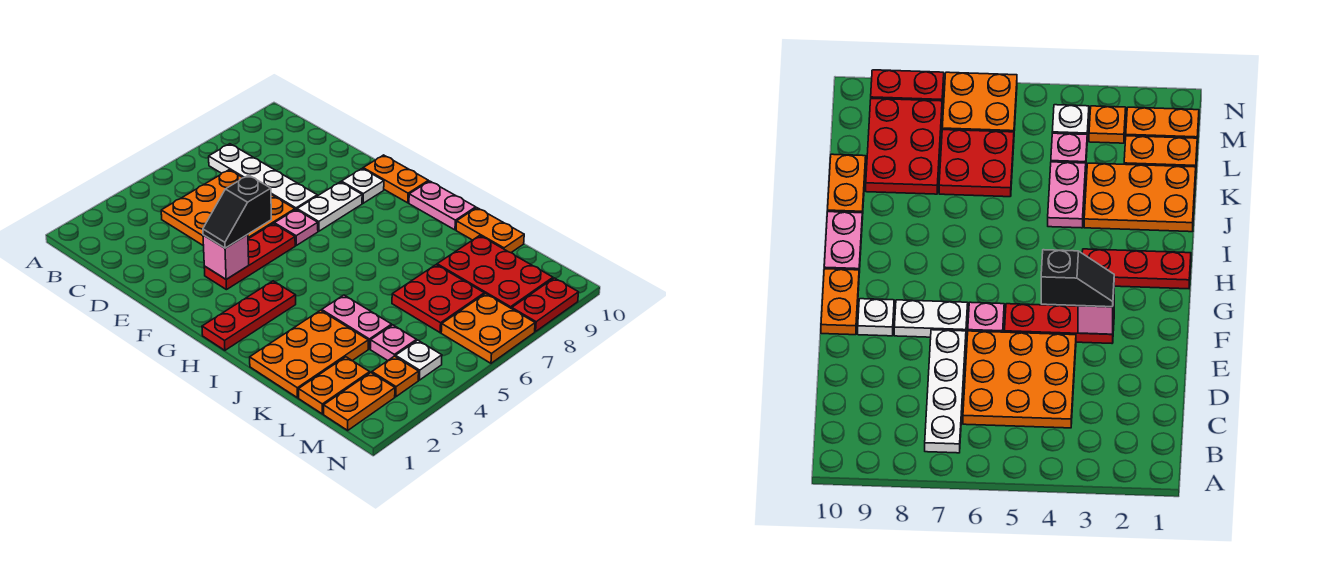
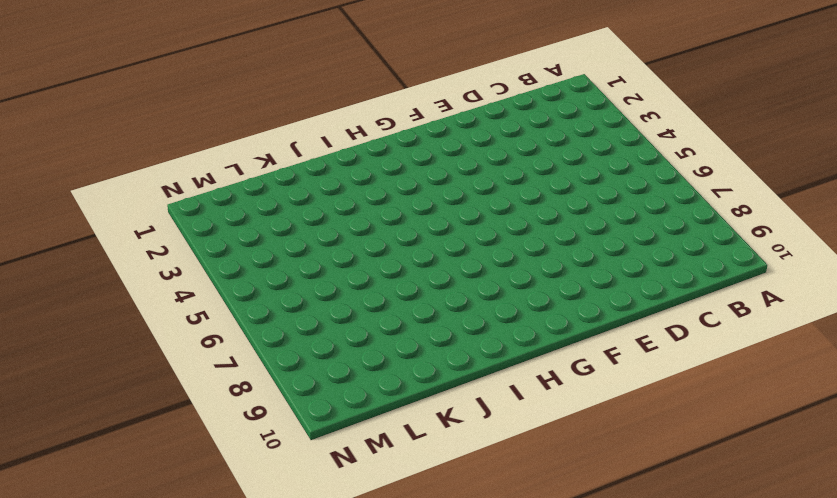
none -> white plate B7:E7 level 1
none -> orange plate C4:E6 level 1
none -> red plate F3:F5 level 1

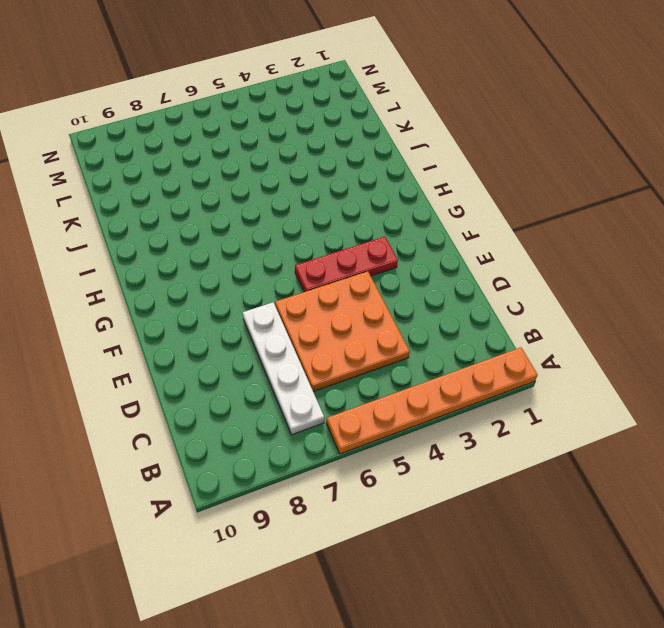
orange plate A1:A6 level 1 -> none
none -> pink plate F6 level 1
none -> white plate F7:F8 level 1
none -> white plate F9 level 1

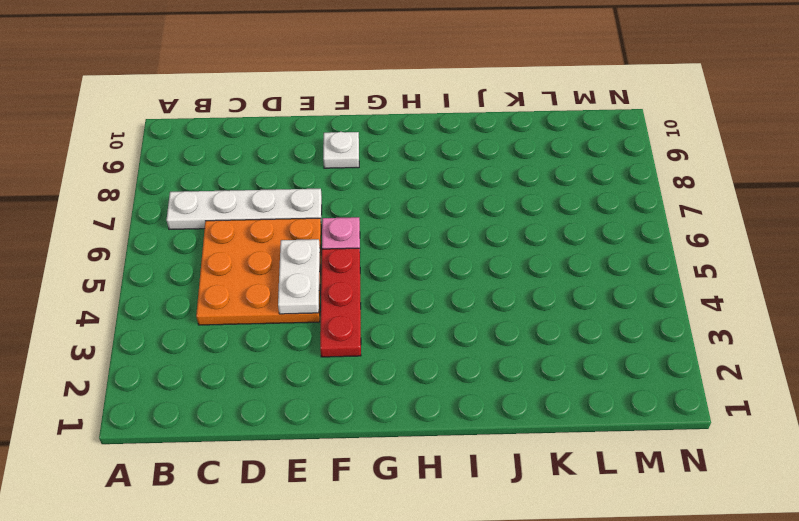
white plate E4:E5 level 2 -> white plate F7:F8 level 1
none -> orange plate F10:G10 level 1
none -> red plate H1:H3 level 1
none -> pink plate H10:I10 level 1

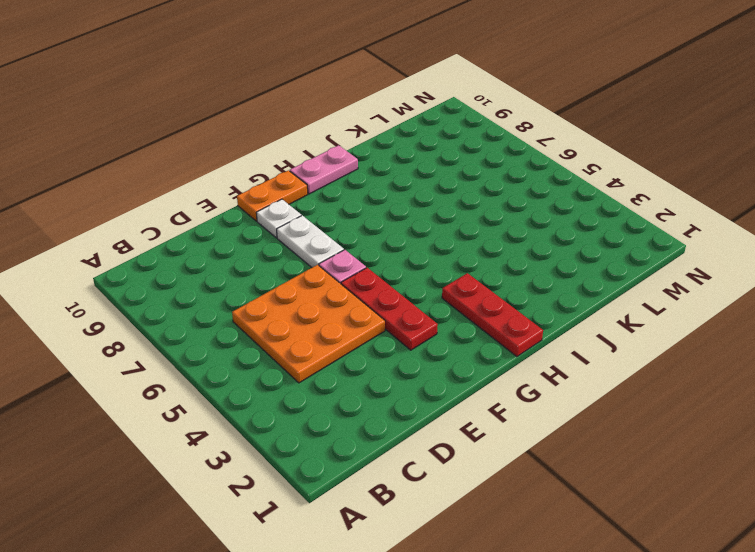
none -> white plate B7:E7 level 1
none -> orange plate J1:K3 level 1
none -> pink plate J4:K4 level 1

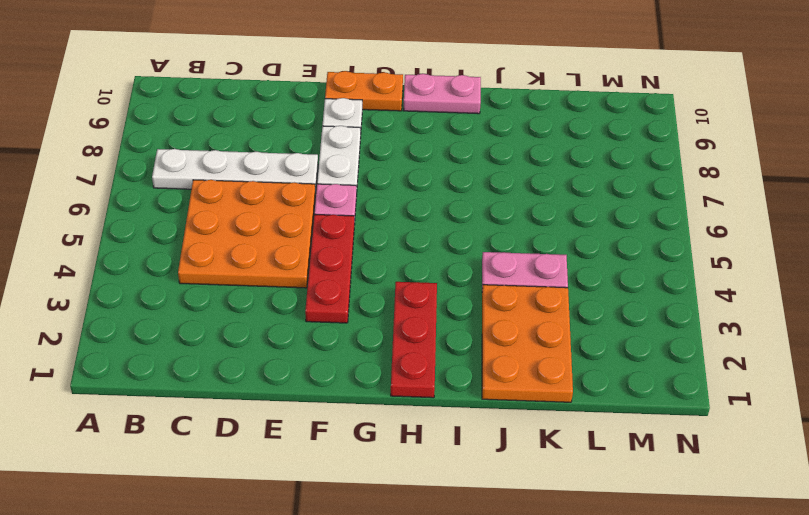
none -> orange plate J10:K10 level 1
none -> red plate K6:L7 level 1
none -> red plate K8:M9 level 1

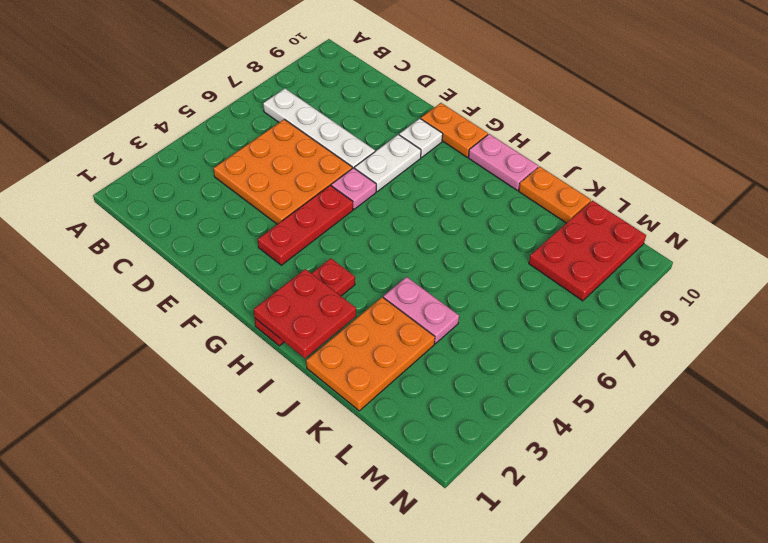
red plate H1:I2 level 2 -> red plate K6:L7 level 1
red plate L8:M10 level 1 -> red plate K8:M9 level 1
none -> orange plate L1:L2 level 1
none -> pink plate L4 level 1
none -> orange plate M1:M2 level 1

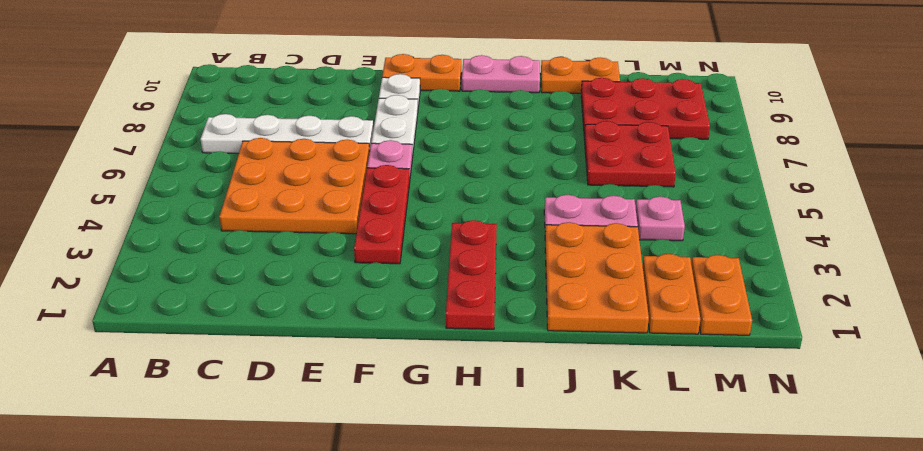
none -> orange plate M3 level 1
none -> white plate M4 level 1
none -> orange plate M6:N7 level 1

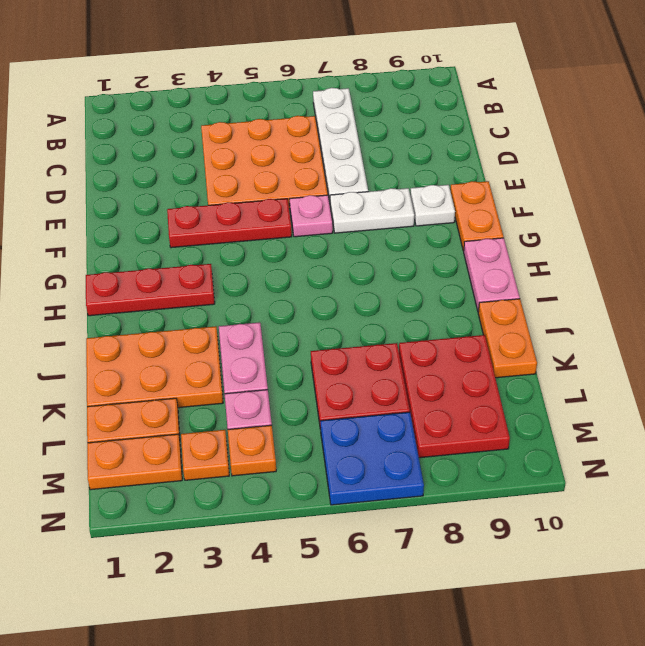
orange plate M4 level 1 -> white plate M4 level 1
blue plate M6:N7 level 1 -> orange plate M6:N7 level 1
none -> red plate N8:N9 level 1
none -> pink brick F3 level 2
none -> black slope F3:F4 level 3 top 4

